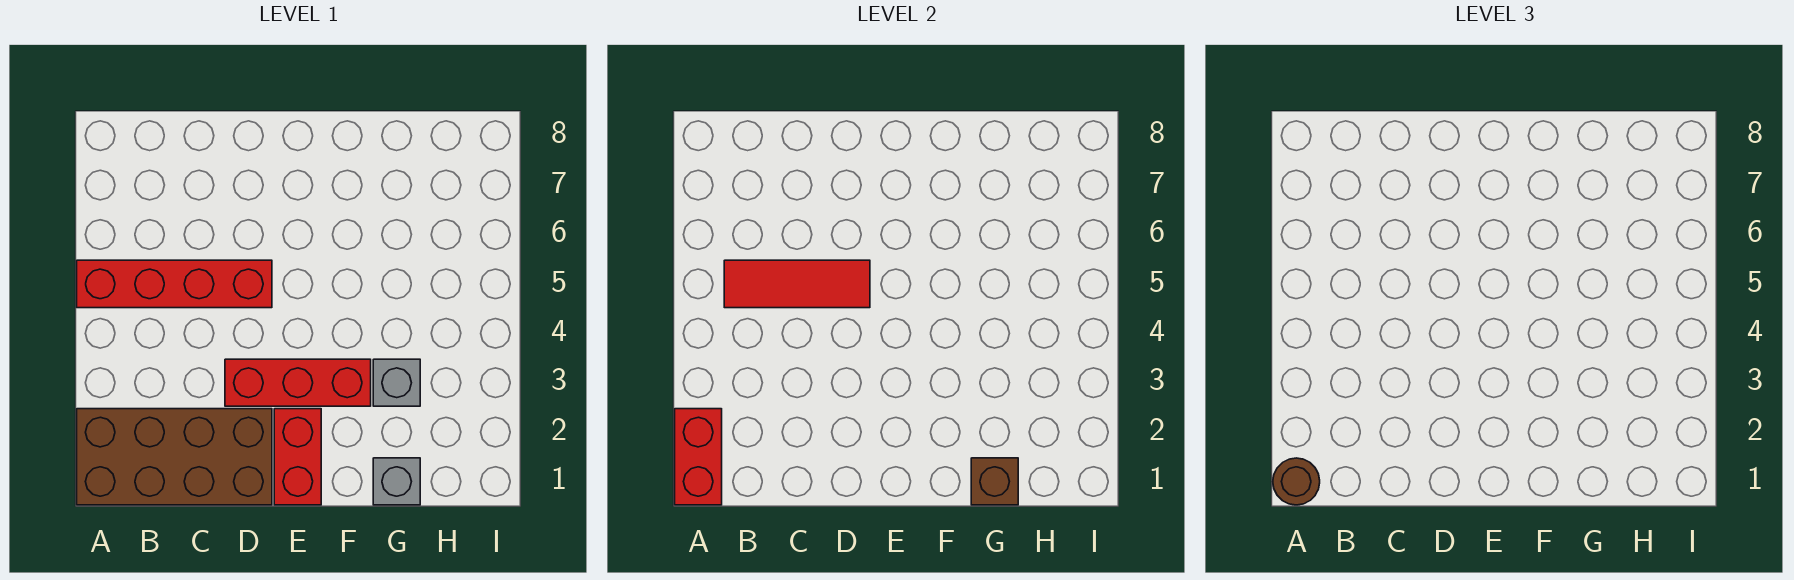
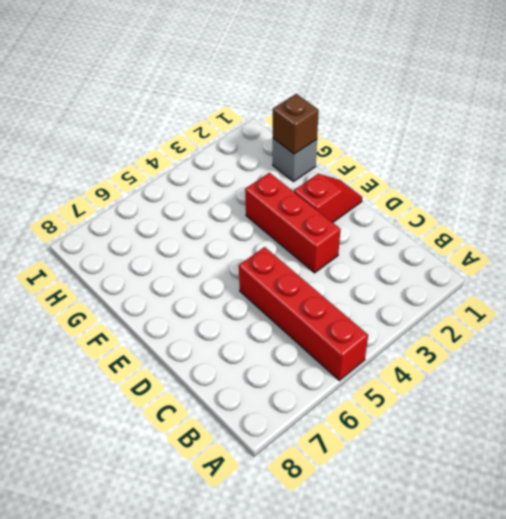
red slope E1:E2 level 1 top 2 -> red brick E1:E2 level 1
none -> brown brick A1:D2 level 1
none -> grey brick G3 level 1

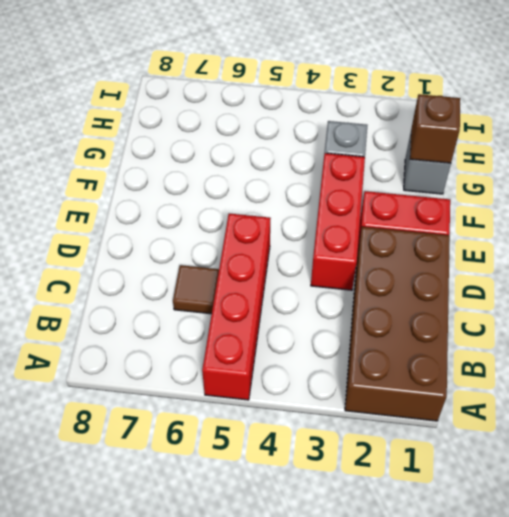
brown tile C6 level 1 -> none
none -> red brick A1:A2 level 2
none -> red tile B5:D5 level 2

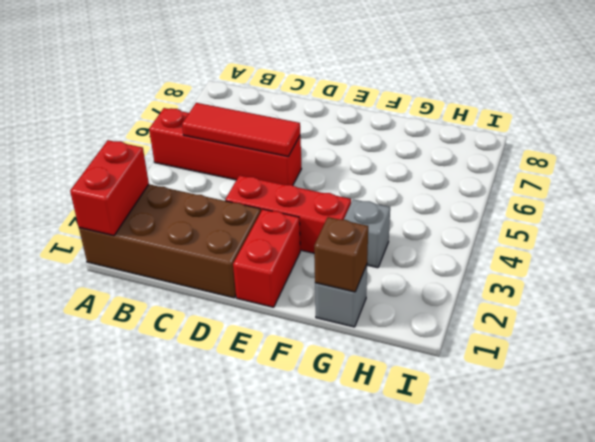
none -> brown round brick A1 level 3

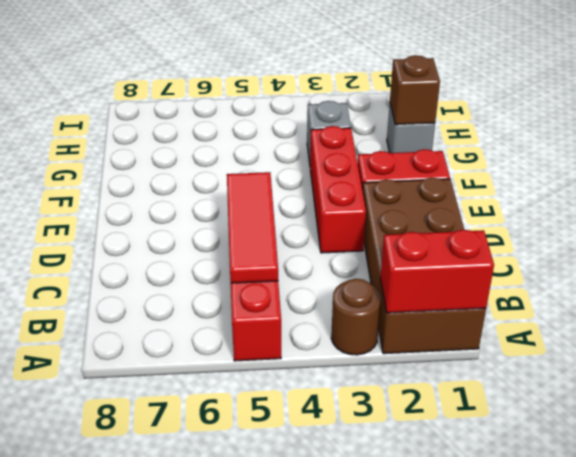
brown round brick A3 level 1 -> brown round brick A1 level 3

